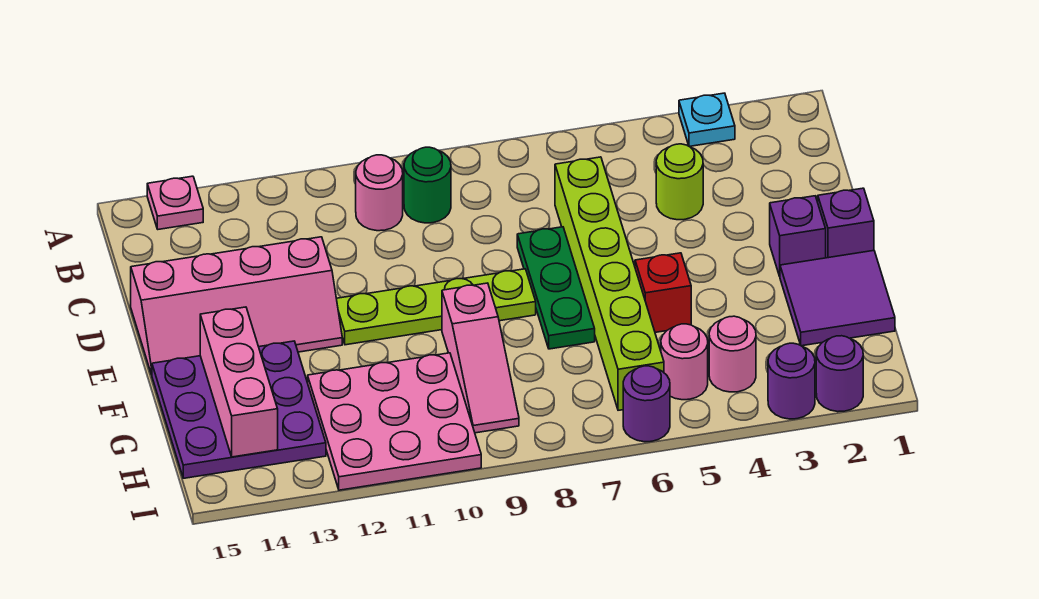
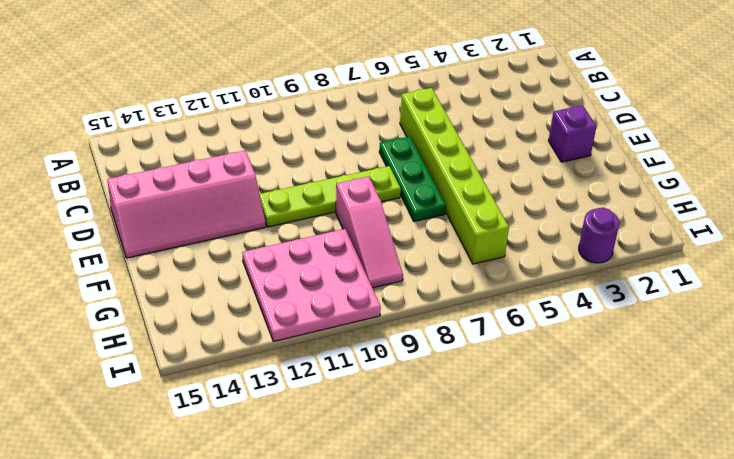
none -> cyan plate A3 level 1
none -> pink plate A14 level 1
none -> green round brick B9 level 1

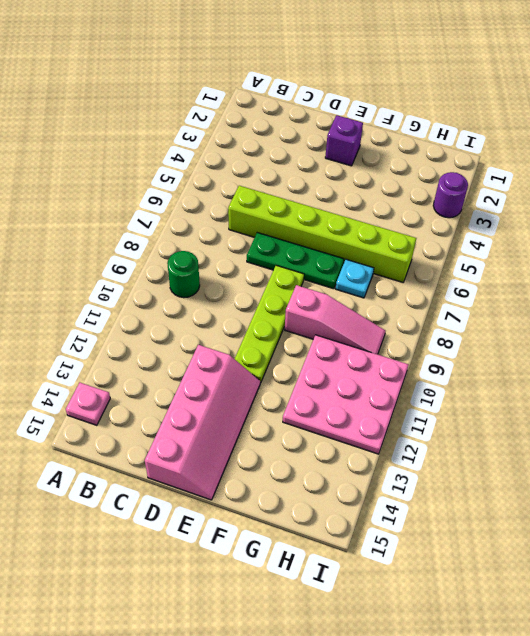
cyan plate G7 level 1 -> cyan plate A3 level 1
none -> pink round brick B10 level 1
none -> lime round brick C4 level 1
none -> purple brick E1 level 1

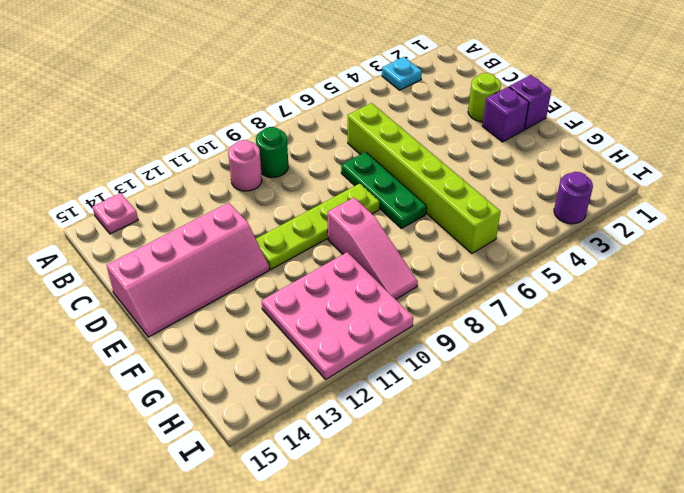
lime round brick D2 level 1 -> lime round brick C4 level 1
none -> purple tile F1:G2 level 1
none -> red brick F5 level 1
none -> purple plate F13:H15 level 1

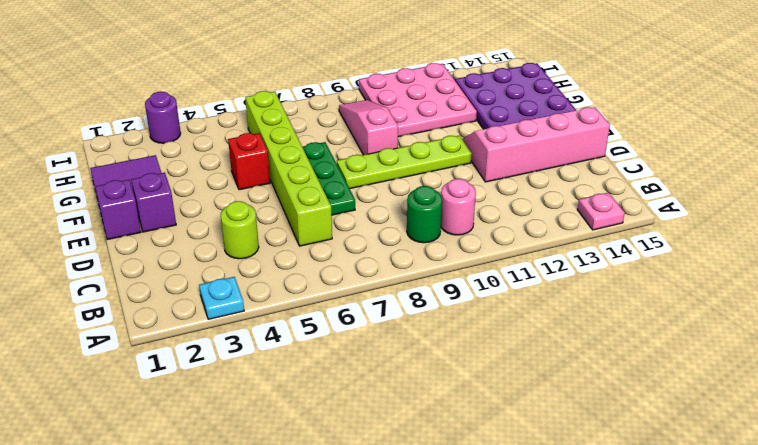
none -> pink round brick H4 level 1
none -> pink round brick H5 level 1
none -> purple round brick I2 level 1

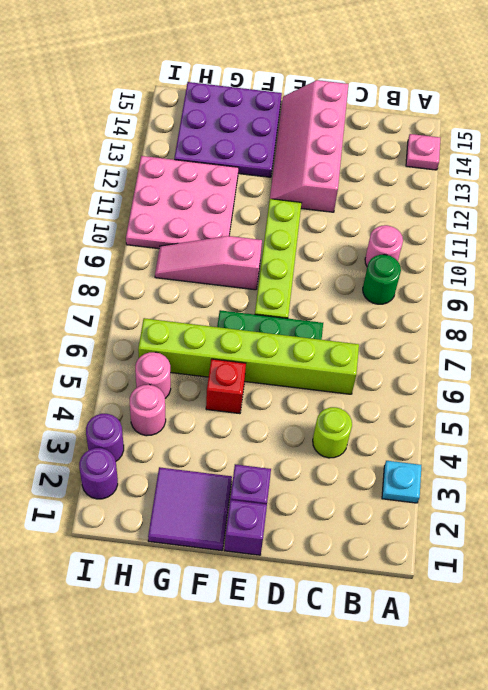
none -> purple round brick I6 level 1
none -> pink brick F14:H14 level 2

